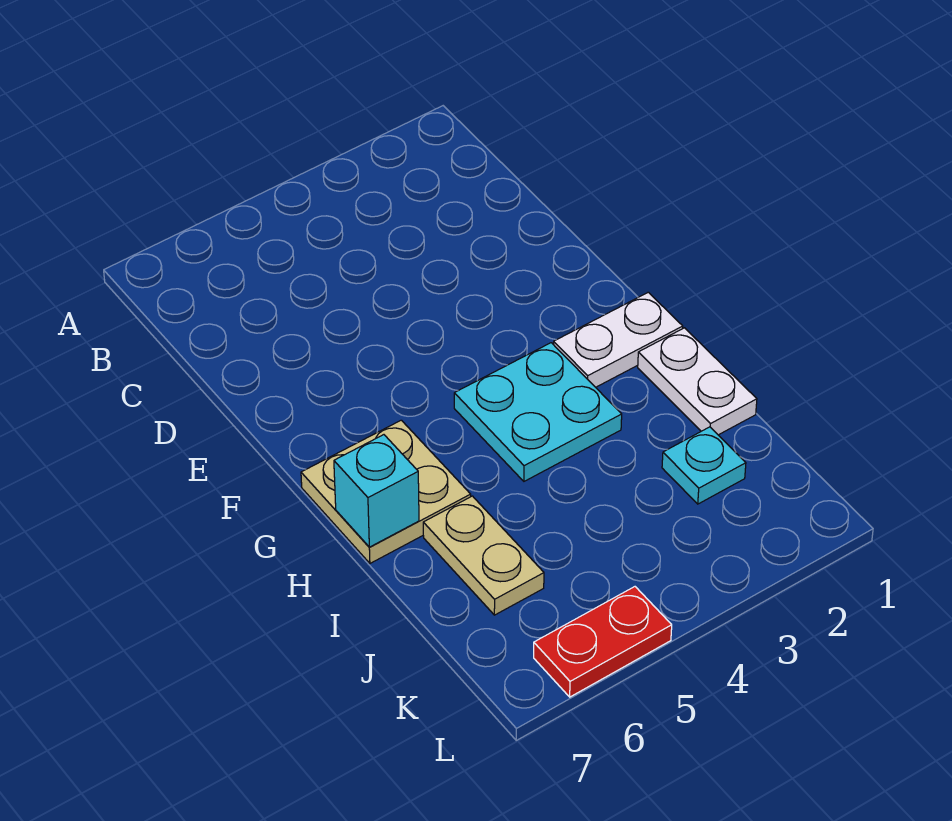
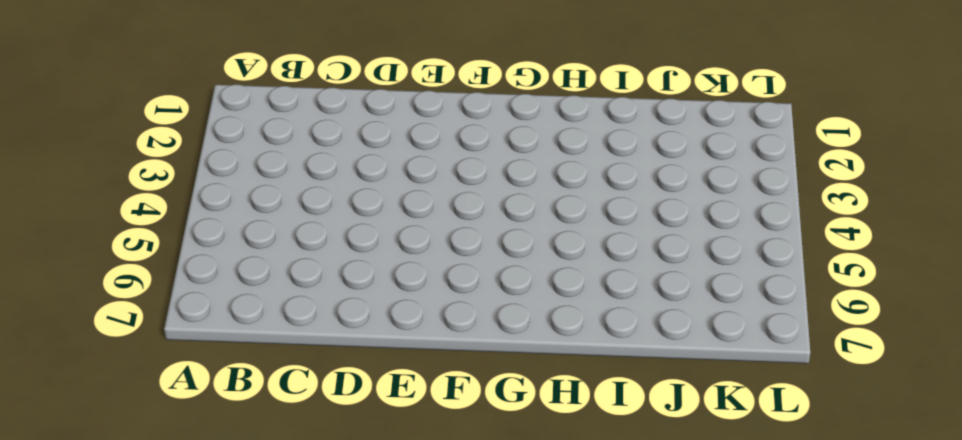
none -> white plate G1:G2 level 1
none -> cyan plate G3:H4 level 1

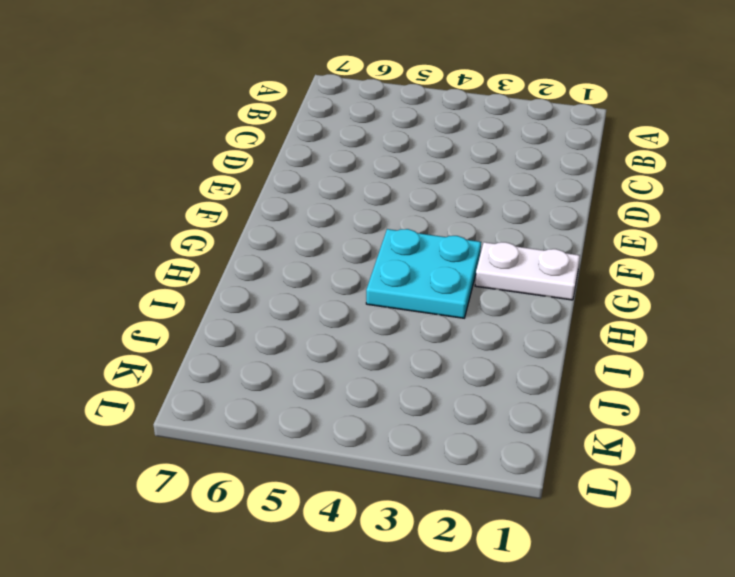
none -> tan plate G6:H7 level 1
none -> white plate H1:I1 level 1

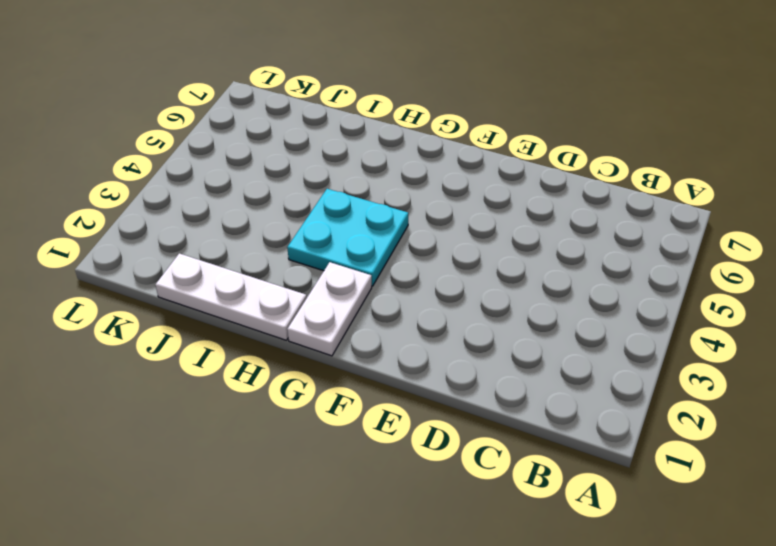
white plate H1:J1 level 1 -> white plate H1:I1 level 1
none -> tan plate G6:H7 level 1
none -> tan plate I6:J6 level 1

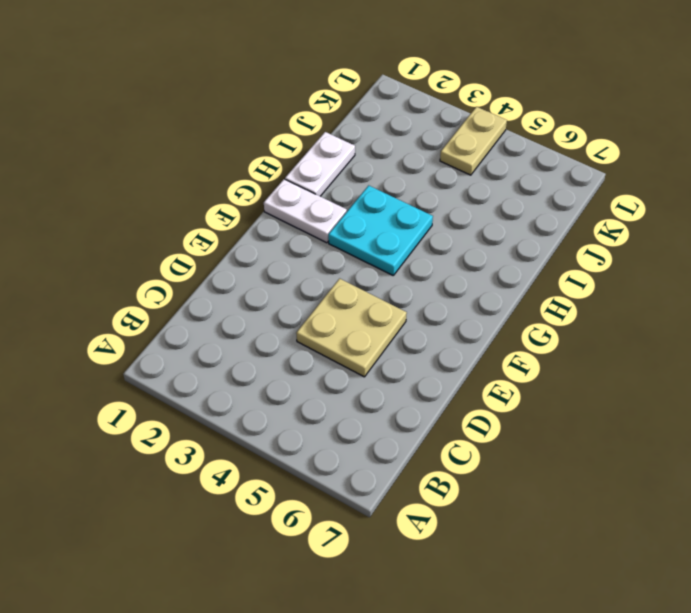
tan plate D4:E5 level 1 -> tan plate G6:H7 level 1
tan plate K4:L4 level 1 -> tan plate I6:J6 level 1
none -> cyan plate J2 level 1
none -> red plate L5:L6 level 1

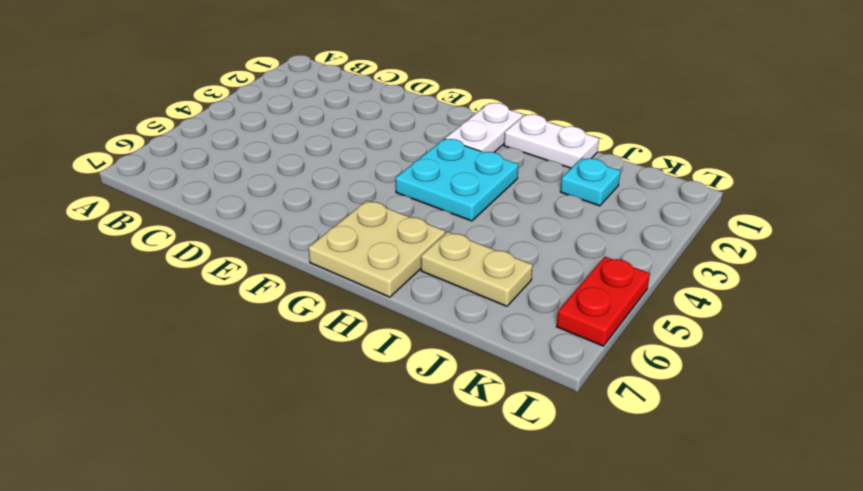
none -> cyan brick H7 level 2

